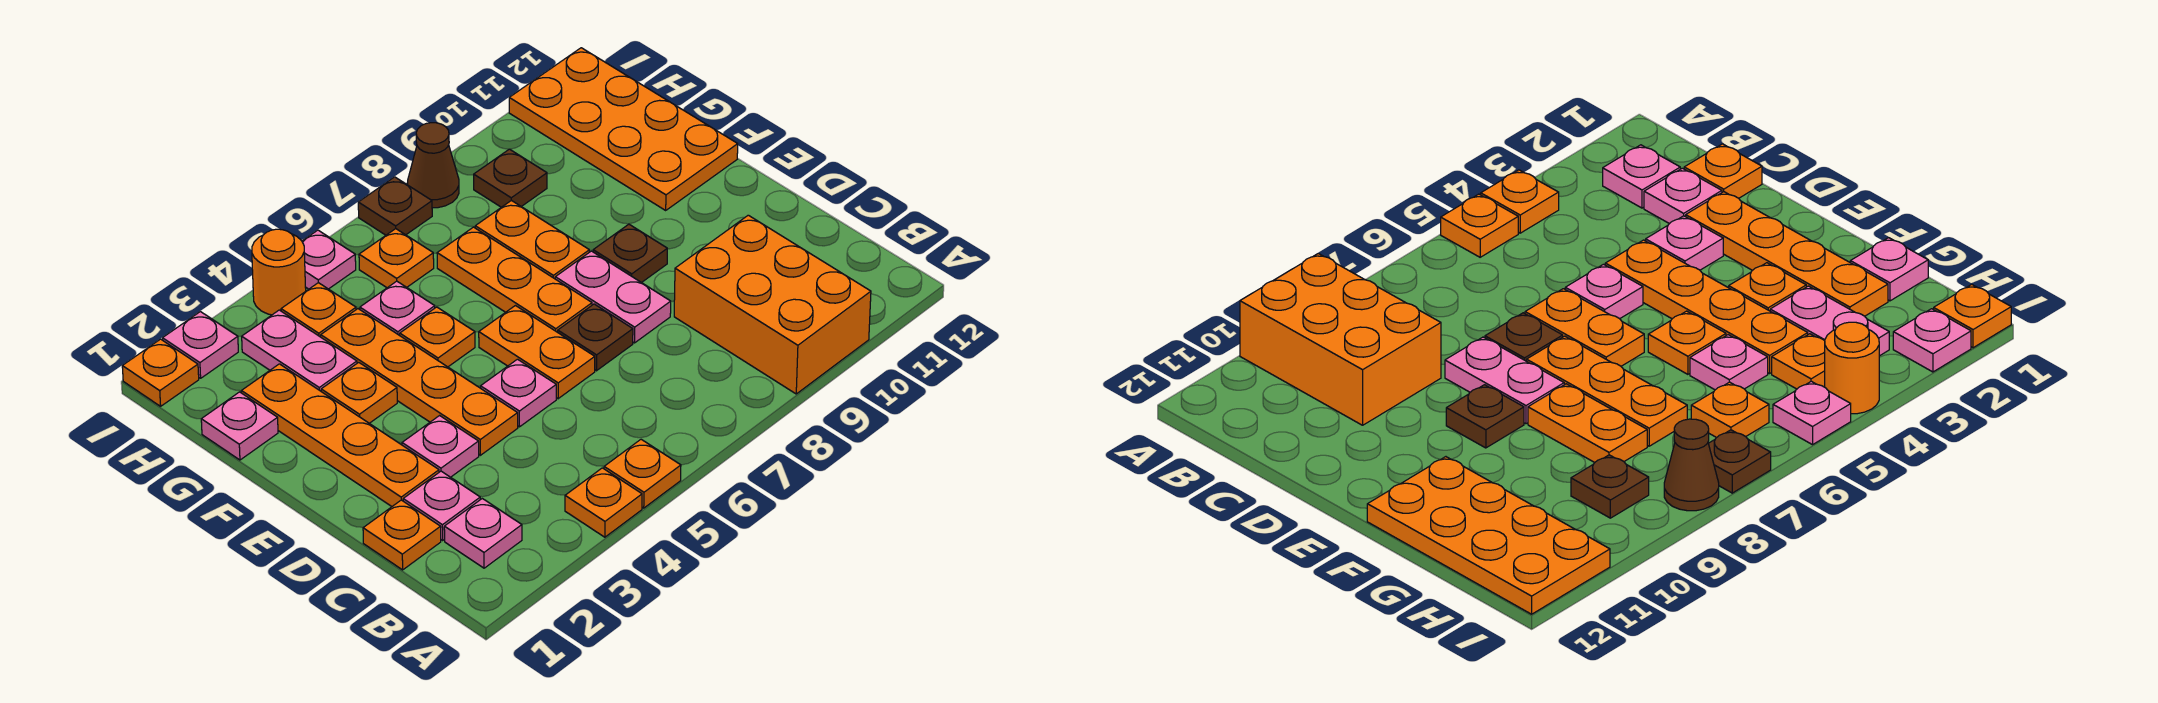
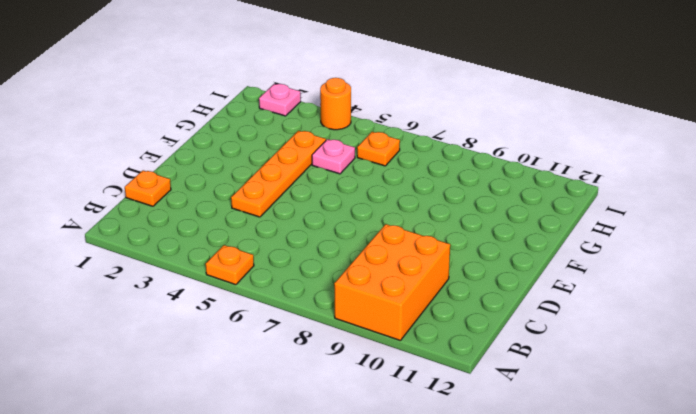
none -> orange plate A4 level 1
none -> pink plate B2 level 1
none -> pink plate C2 level 1
none -> orange plate D2:G2 level 1

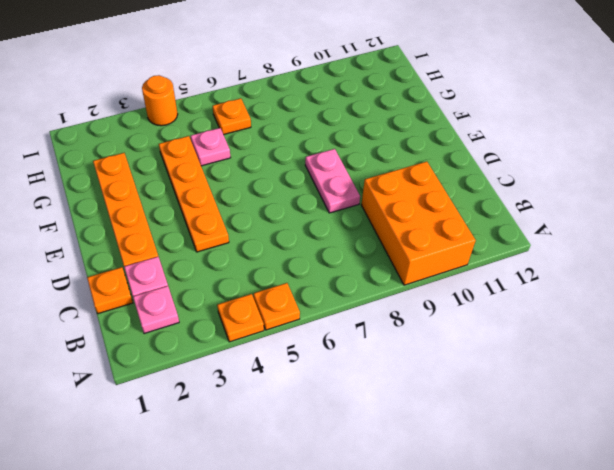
none -> pink plate D3 level 1
none -> pink plate D5 level 1
none -> orange plate D6:E6 level 1
none -> brown plate D7 level 1

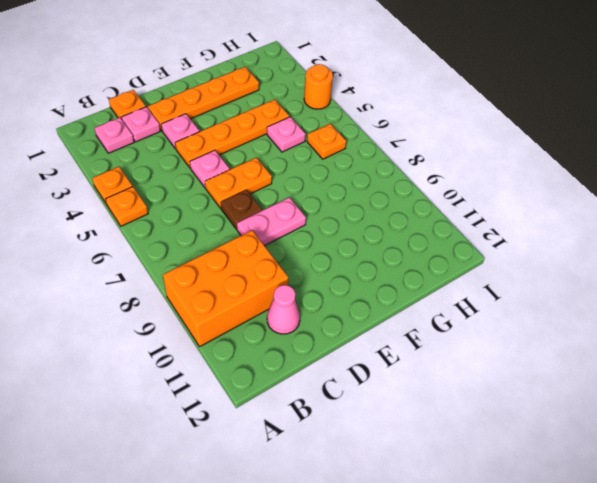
pink cone C11 level 1 -> none
none -> orange plate E7:G7 level 1
none -> brown plate E9 level 1
none -> orange plate F3 level 1
none -> orange plate F5 level 1

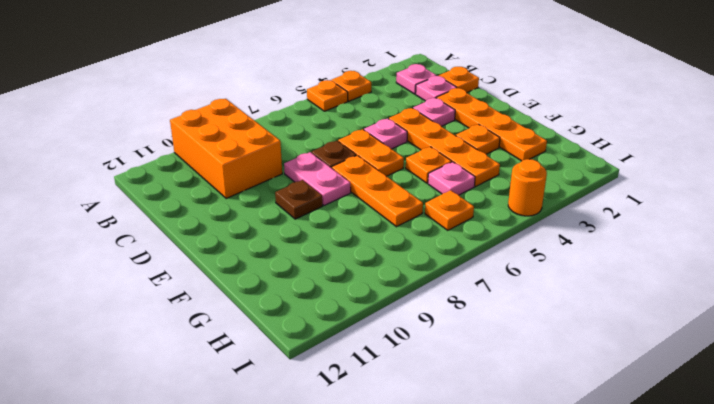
none -> orange plate F8:G8 level 1
none -> orange plate F11:I12 level 1
none -> pink plate G1 level 1
none -> pink plate G3:H3 level 1

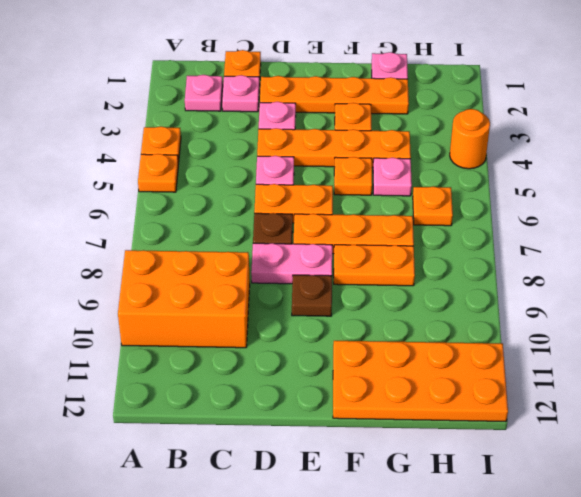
none -> pink plate G3:H3 level 1
none -> orange plate H4 level 1
none -> brown plate H9 level 1
none -> orange plate I1 level 1

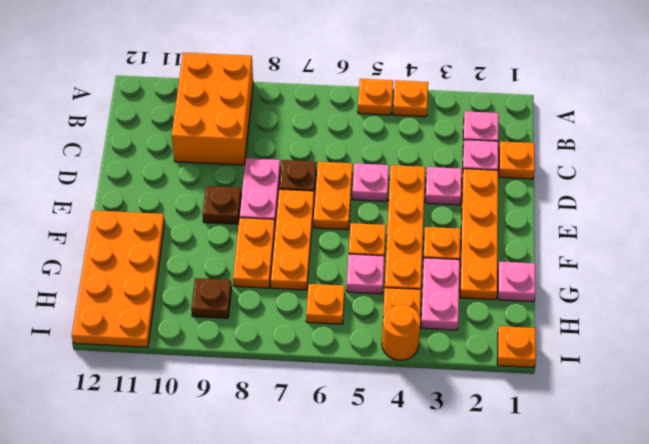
none -> pink plate I2 level 1
none -> pink plate I5 level 1
none -> brown plate I7 level 1
none -> brown cone I8 level 1

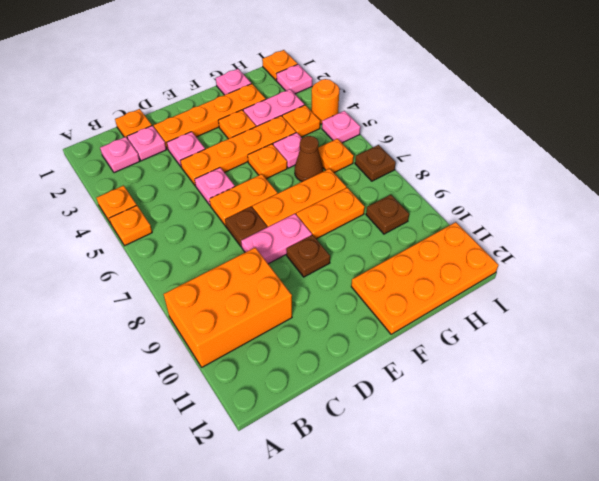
brown cone G6 level 1 -> brown cone I8 level 1

